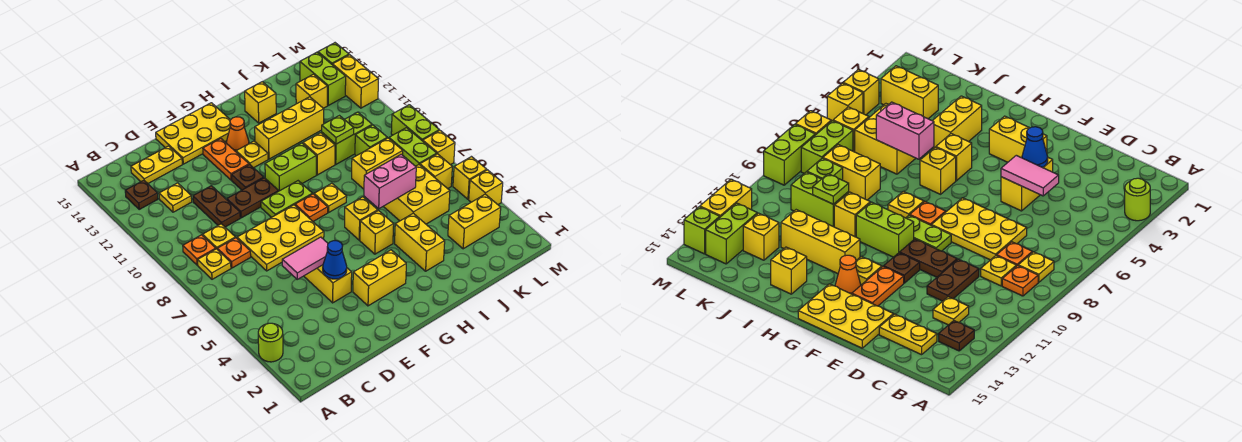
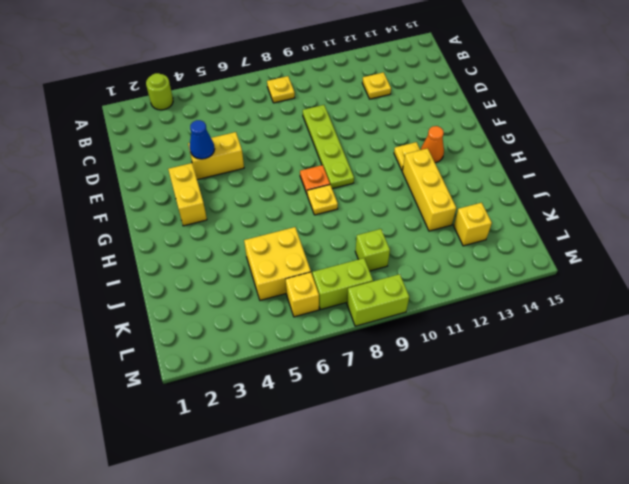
lime plate D9:G9 level 1 -> lime plate F9:G9 level 1
none -> orange plate B9 level 1
none -> brown plate B13 level 1
none -> orange plate C8 level 1
none -> yellow plate C9 level 1

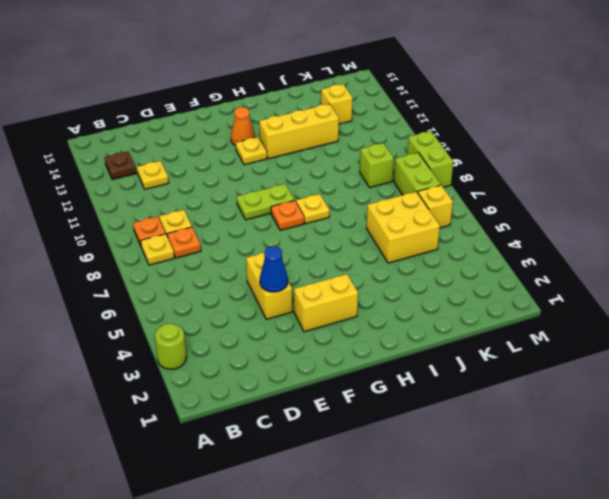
none -> yellow plate C14:D14 level 1
none -> yellow plate D7:F8 level 1
none -> brown plate D10:D11 level 1
none -> brown plate E10:F10 level 1

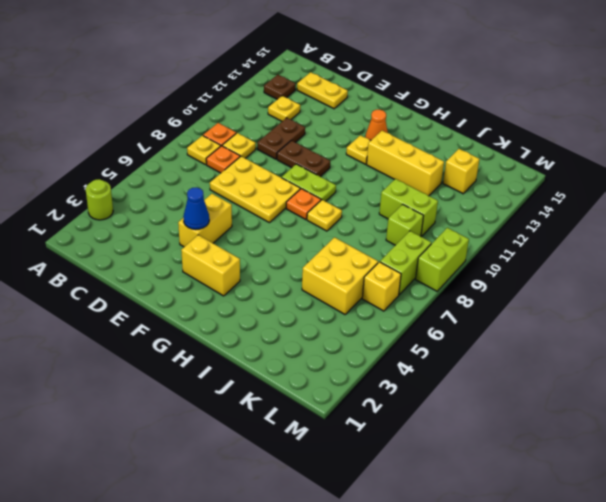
none -> yellow plate E14:G15 level 1
none -> brown plate F11 level 1
none -> orange plate F12:F13 level 1
none -> lime brick G10:H10 level 1

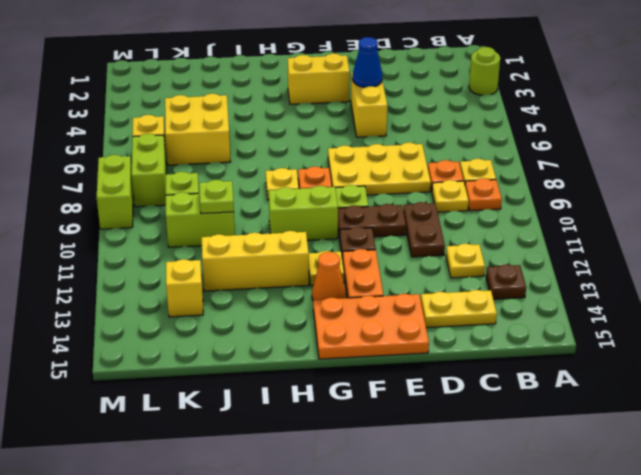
orange plate E14:G15 level 1 -> yellow plate E14:G15 level 1
none -> yellow brick H5 level 1
none -> yellow brick H6 level 1
none -> yellow brick I3:I4 level 1
none -> yellow brick I10 level 1

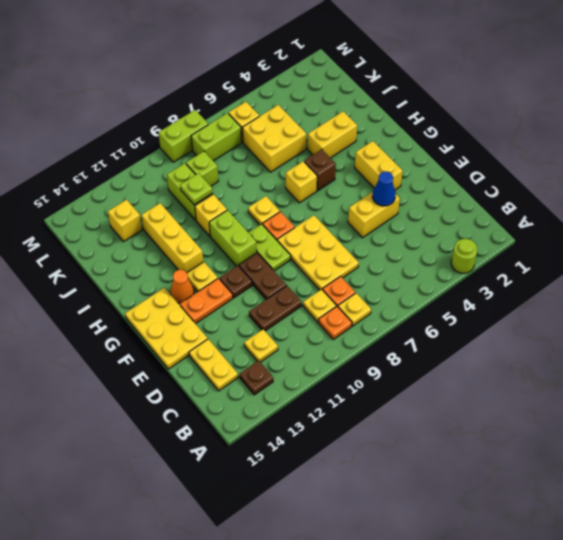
brown brick H5 level 1 -> yellow brick H5 level 1
none -> yellow brick I14 level 1
none -> yellow brick J8:K8 level 1
none -> yellow brick K3:L3 level 1
none -> lime brick L13:L14 level 1

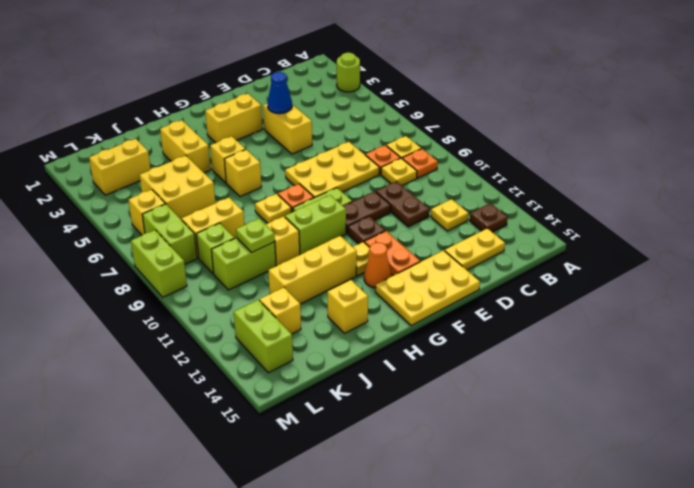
none -> yellow brick M4 level 1
none -> yellow brick M5 level 1
none -> yellow brick M7 level 1
none -> yellow brick M12:M13 level 1

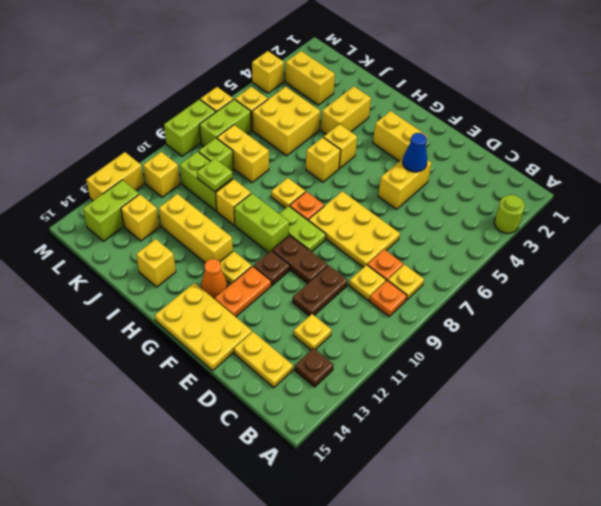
yellow brick L11 level 1 -> yellow brick M5 level 1
none -> lime brick M14 level 1
none -> pink tile D5:E5 level 2
none -> pink brick I6:J6 level 2

